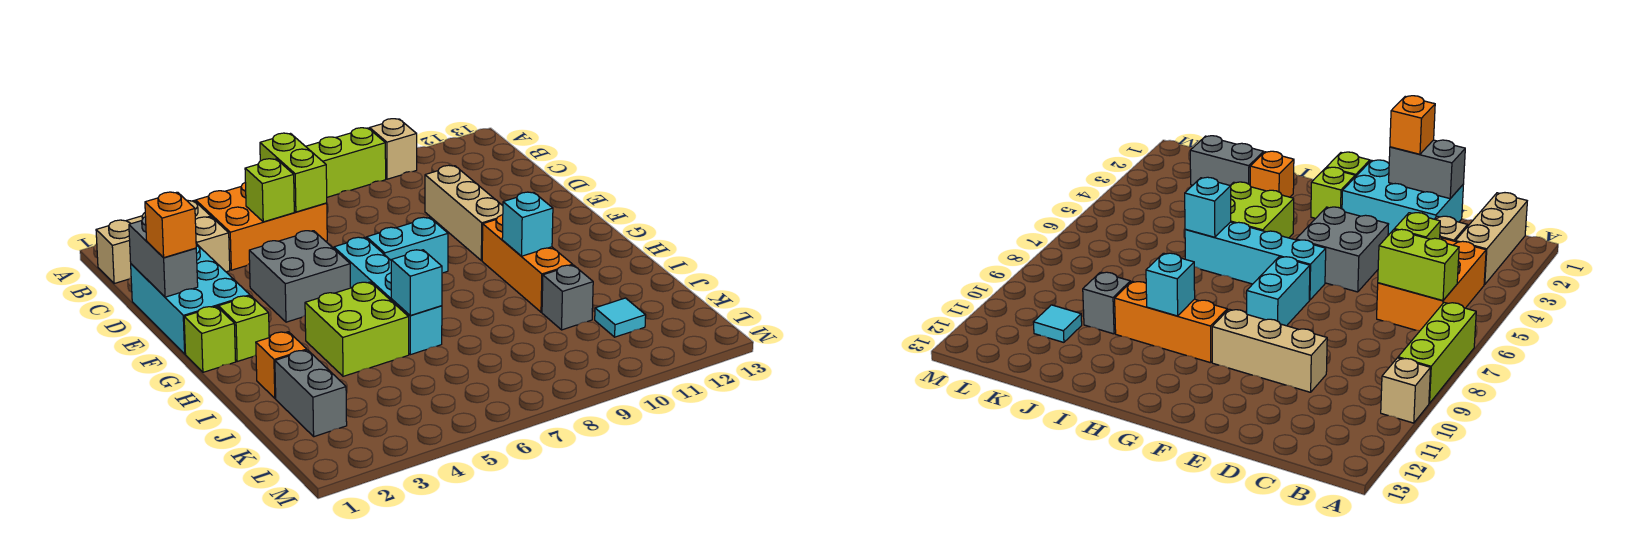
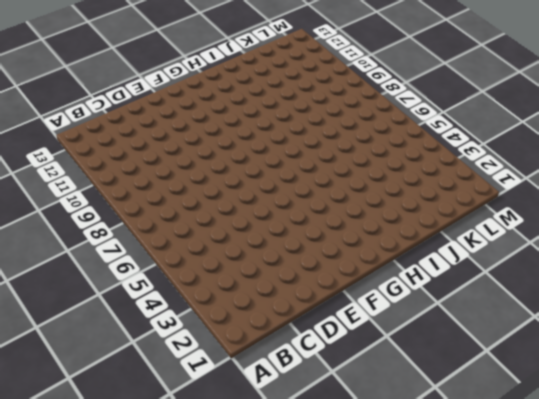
none -> lime brick A7:A9 level 1
none -> tan brick A10 level 1
none -> tan brick B1:B3 level 1

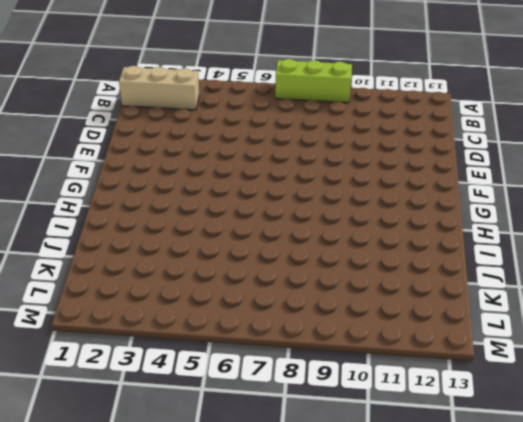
none -> tan brick A10 level 1
none -> orange brick B4:C6 level 1
none -> tan brick C3 level 1

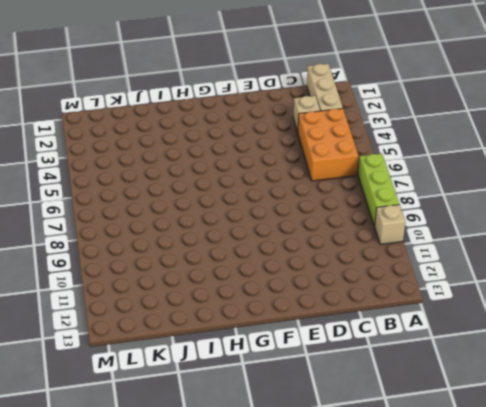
none -> cyan brick D1:F2 level 1
none -> tan brick D10:F10 level 1
none -> grey brick E4:F5 level 1

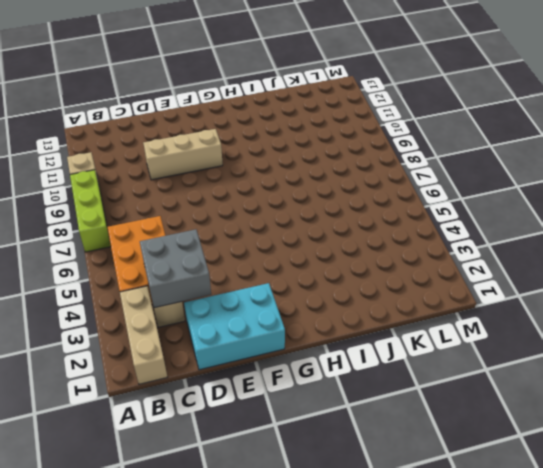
grey brick C3:D4 level 2 -> grey brick E4:F5 level 1
none -> cyan brick F6:I6 level 1
none -> cyan brick F7:F8 level 1
none -> lime brick G1 level 1

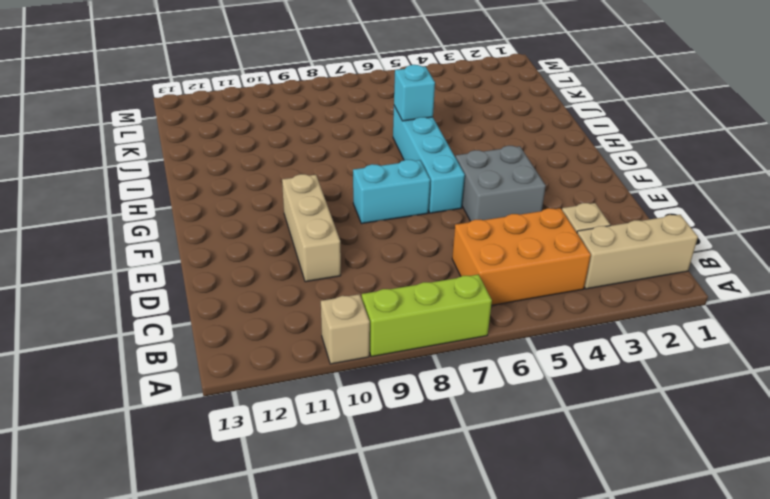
none -> cyan brick D1:F2 level 1
none -> lime brick G1 level 1
none -> lime brick G2 level 1

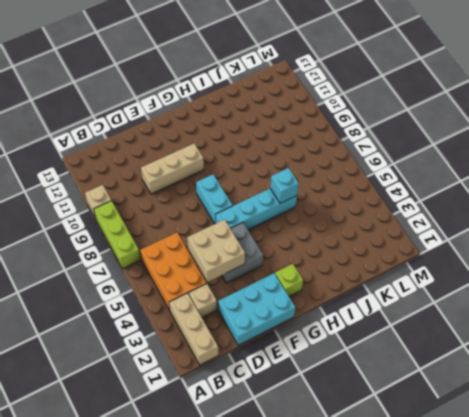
tan brick D4:E5 level 2 -> none
none -> lime brick G1 level 1
none -> orange brick G10:I10 level 1
none -> lime brick H4:I5 level 1

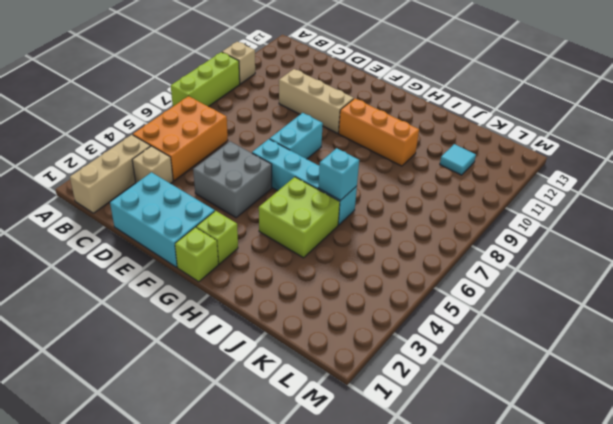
none -> orange brick I2 level 1
none -> grey brick J2:K2 level 1
none -> grey brick J10 level 1

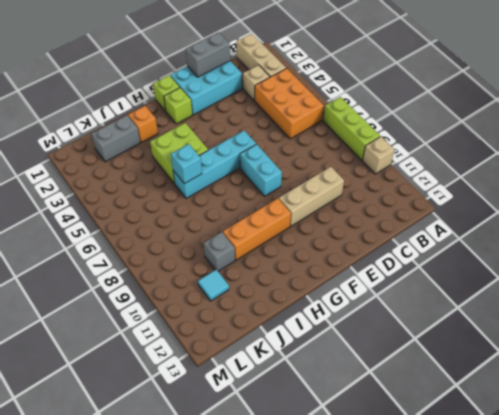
none -> grey brick E4:F5 level 1
none -> lime brick B6:C6 level 2
none -> lime brick C5 level 2

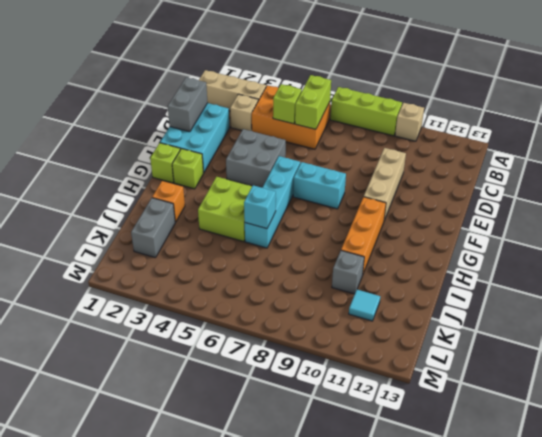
none -> cyan brick H10 level 2
none -> orange brick E1 level 3

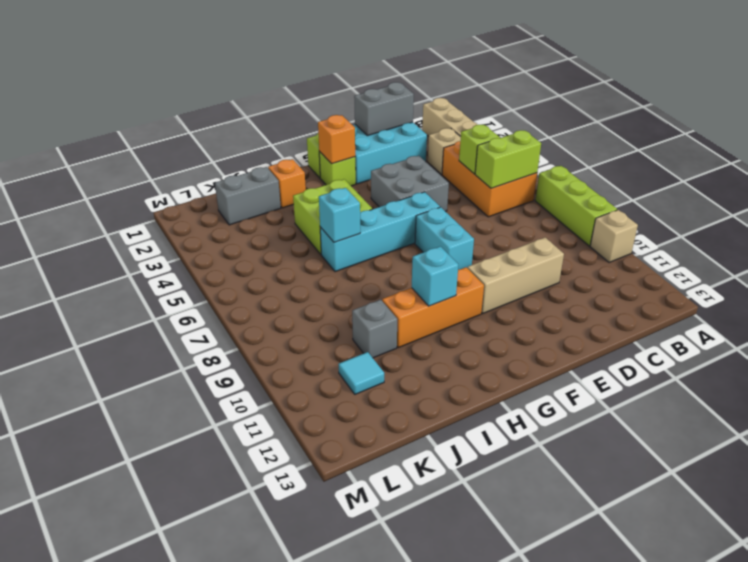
orange brick G2 level 2 -> orange brick E1 level 3

